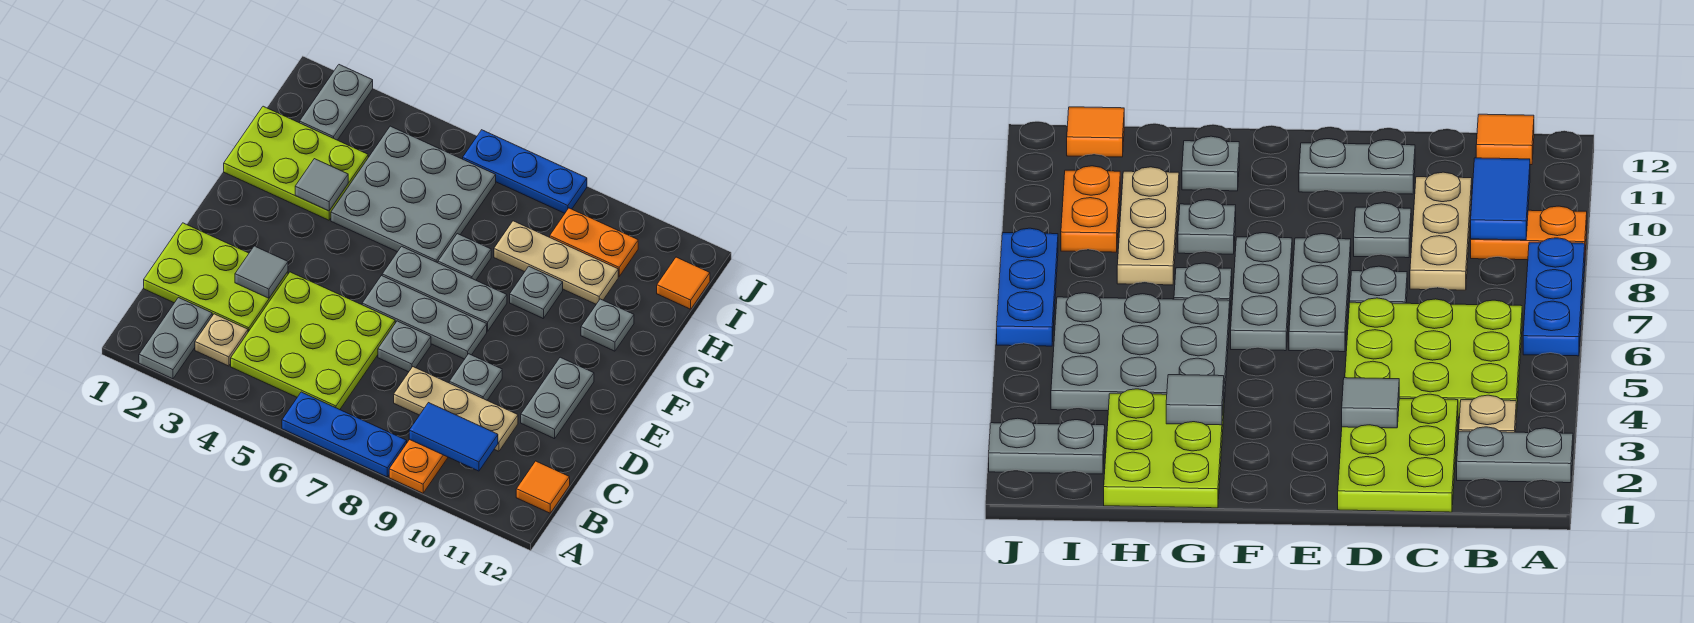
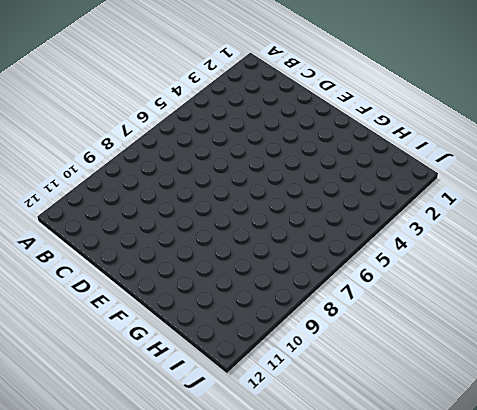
none -> grey plate A2:B2 level 1
none -> blue plate A6:A8 level 1
none -> orange plate A9:B9 level 1

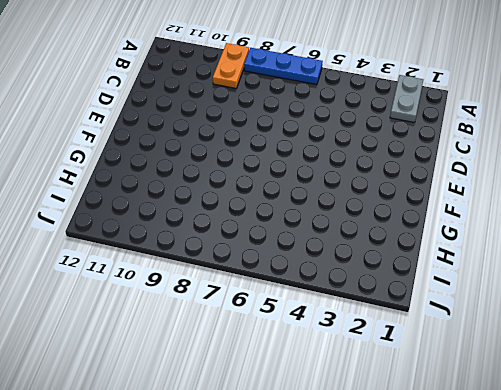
none -> tan plate B3 level 1
none -> lime plate B4:D6 level 1
none -> orange tile B12 level 1

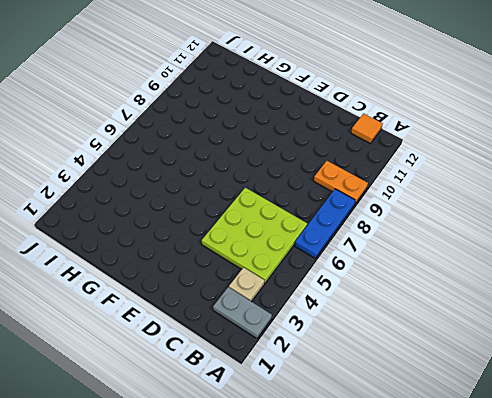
none -> lime plate C1:D3 level 1
none -> tan plate C8:C10 level 1
none -> grey plate D7 level 1

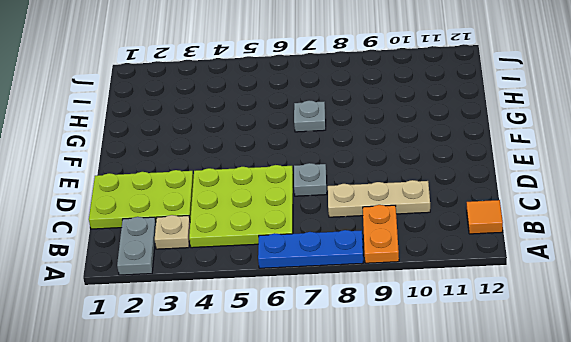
none -> grey plate D9 level 1
none -> grey plate D11:E11 level 1
none -> grey plate E6:E8 level 1

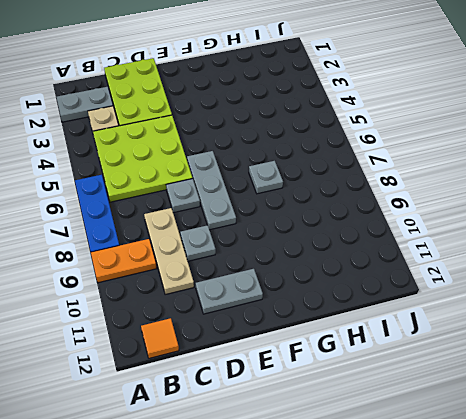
none -> grey plate F6:F8 level 1
none -> lime plate G1:H3 level 1
none -> grey plate G4:I6 level 1

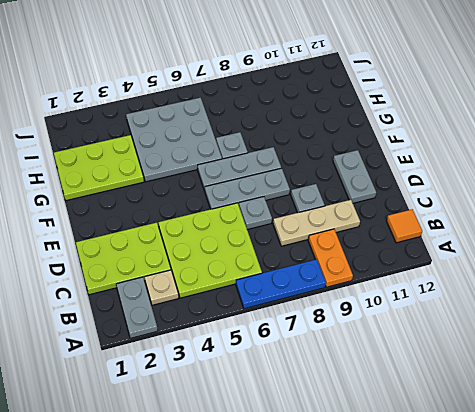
none -> grey plate G9 level 1
none -> grey plate G11 level 1
none -> tan plate H8:H10 level 1

